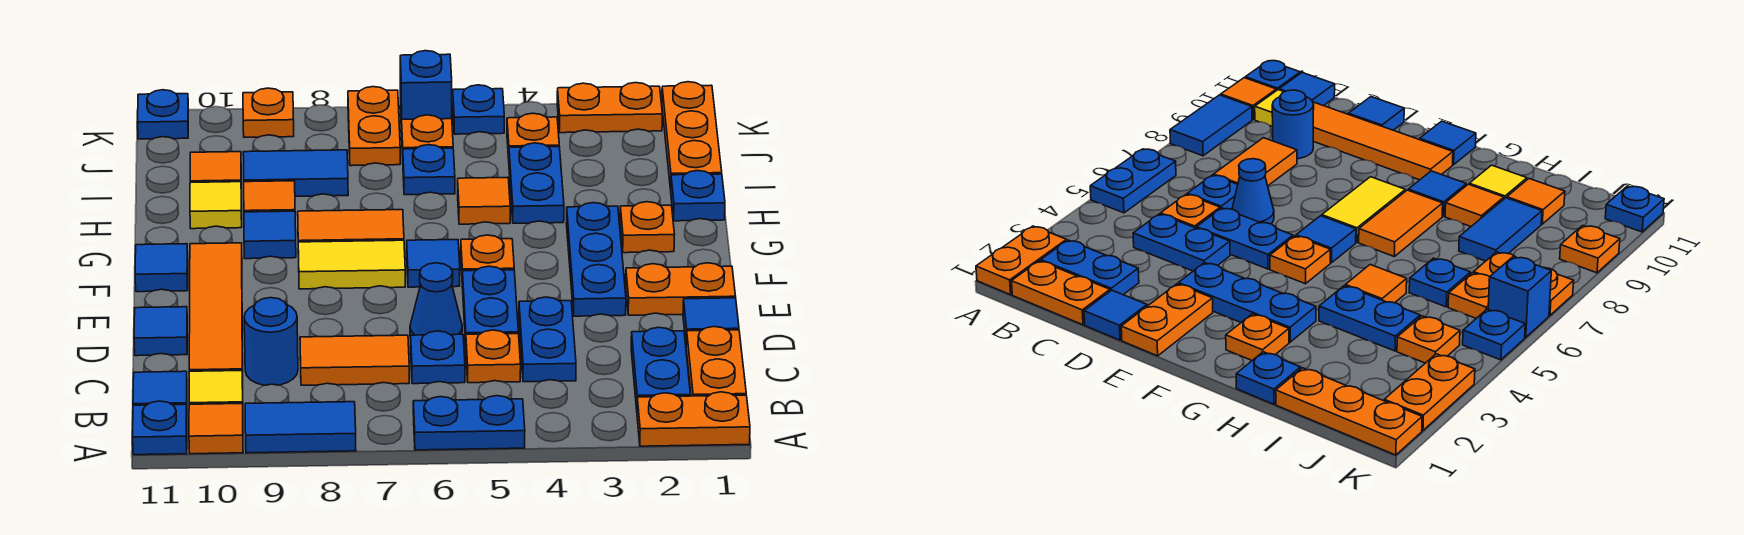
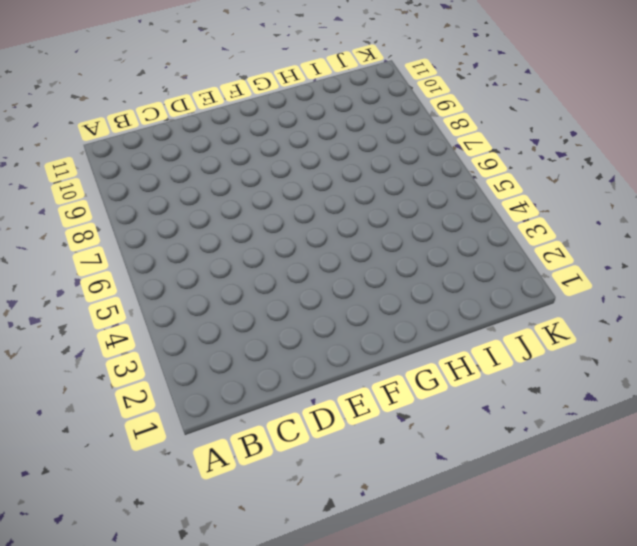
none -> orange plate A1:A2 level 1
none -> blue plate A5:A6 level 1
none -> blue tile A8:A9 level 1
none -> orange tile A10 level 1

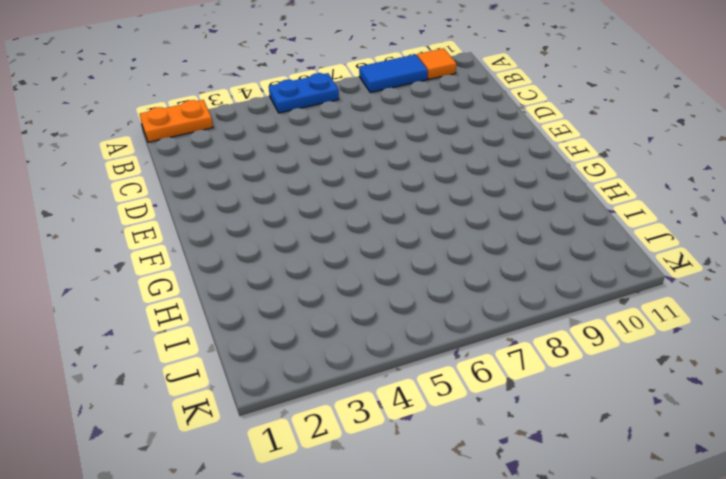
none -> blue plate A11 level 1
none -> orange plate B1:C1 level 1
none -> blue plate B2:C2 level 1
none -> yellow tile B10 level 1

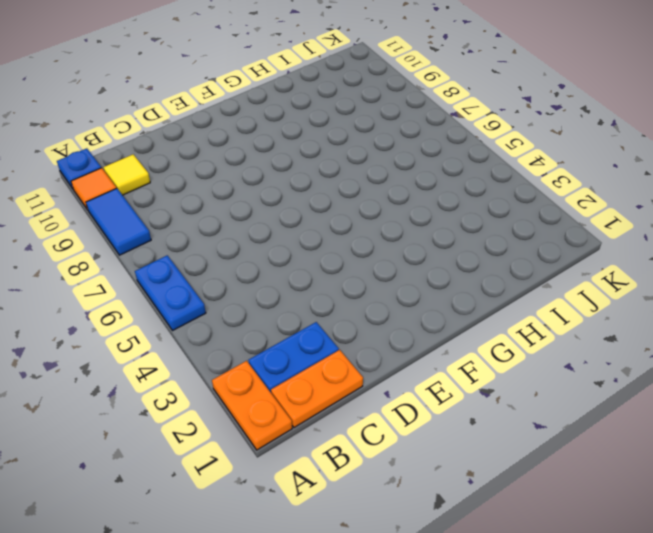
none -> blue tile B11 level 1
none -> blue plate C4:D4 level 1
none -> orange plate C5 level 1
none -> blue plate C6 level 1

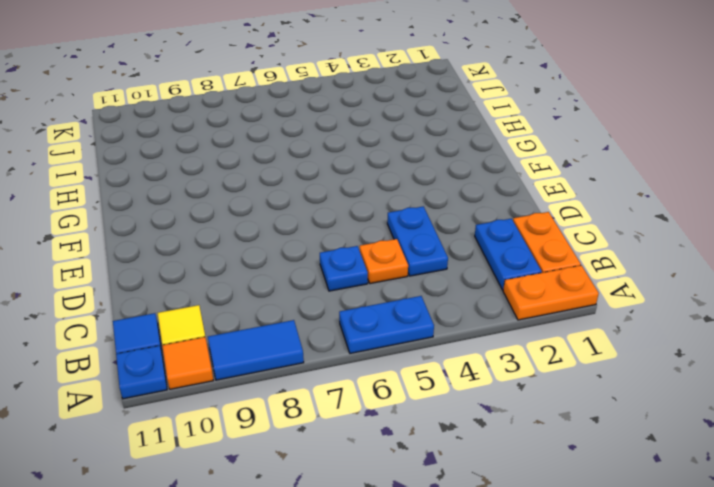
none -> orange tile C7:C8 level 1
none -> blue round brick C9 level 1
none -> orange tile C10:F10 level 1
none -> blue tile D1 level 1

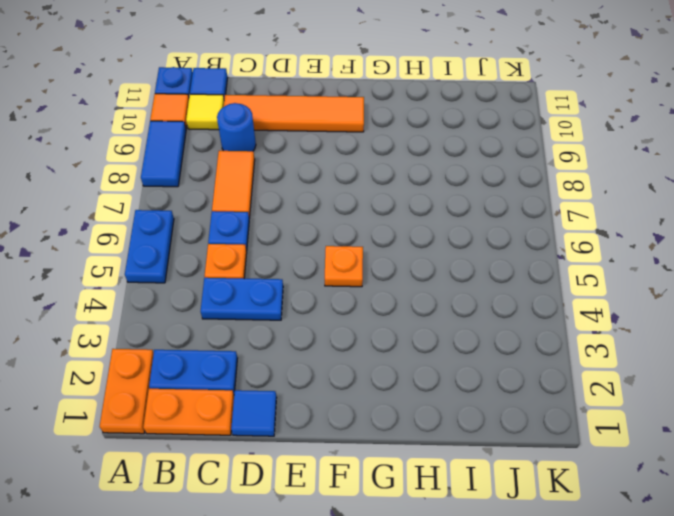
none -> blue plate D5:E5 level 1
none -> blue cone D6 level 1
none -> blue tile D11 level 1
none -> orange plate E1:E2 level 1

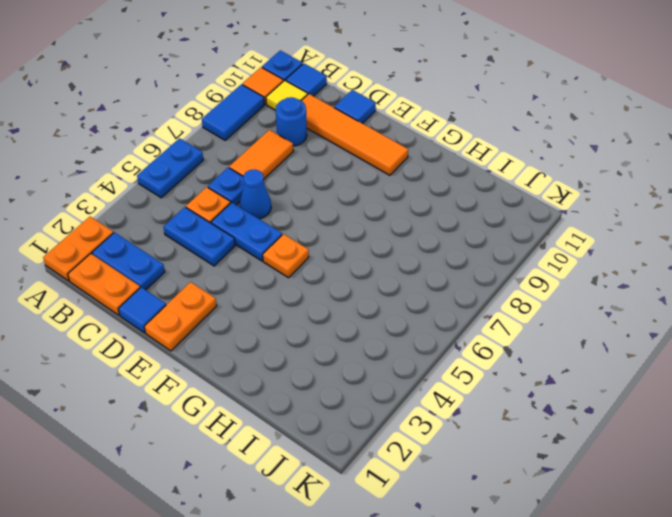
none -> blue plate E3:G3 level 1
none -> blue tile F6 level 1
none -> yellow tile F7:F8 level 1
none -> blue tile F11 level 1

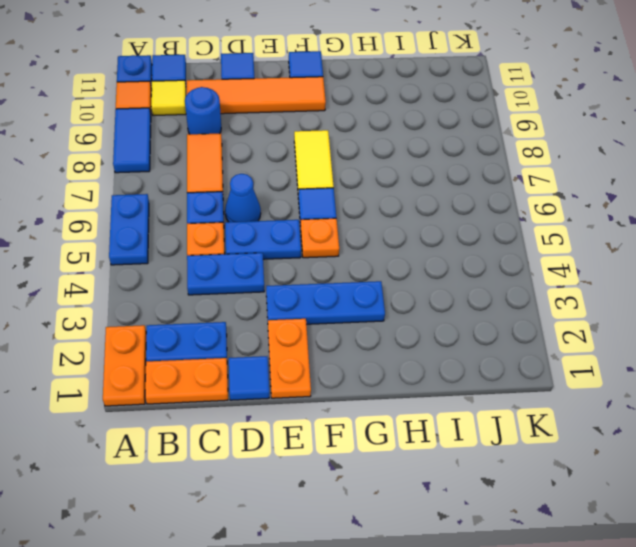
none -> orange plate G2 level 1
none -> orange tile G7:G8 level 1
none -> blue tile G9 level 1
none -> blue plate H1 level 1

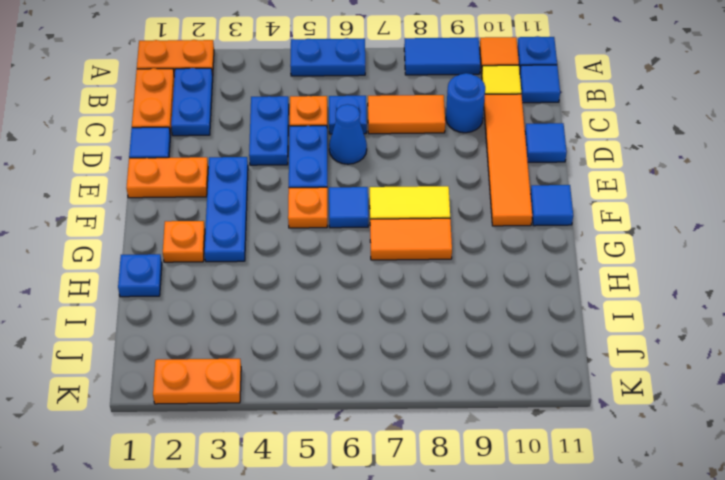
none -> blue tile G9 level 1
none -> blue plate H4:I4 level 1
none -> orange tile H5 level 1
none -> orange tile H9 level 1

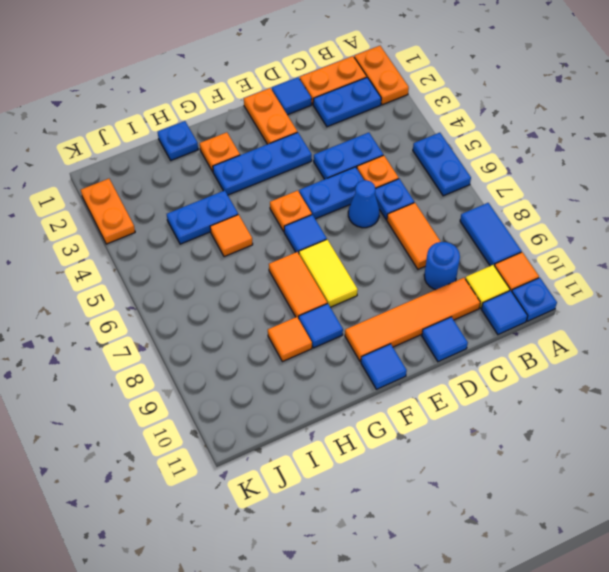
none -> yellow tile H10 level 1
none -> orange plate I1:K1 level 1
none -> blue plate I6 level 1
none -> blue tile I8:I9 level 1

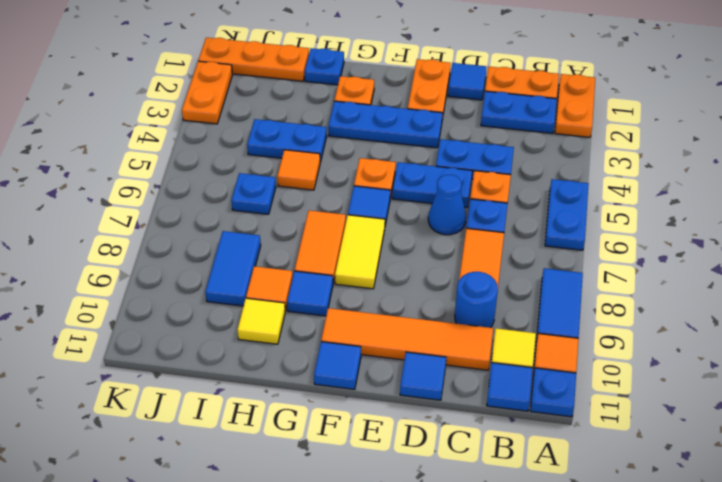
none -> orange tile I10 level 1
none -> orange plate J4 level 1
none -> orange plate J6 level 1
none -> orange plate J7:K7 level 1

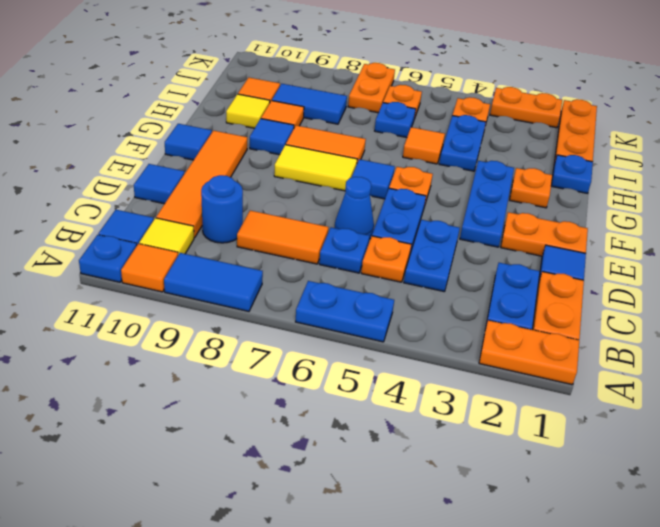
none -> blue plate K5 level 1
none -> blue brick K6 level 1
none -> orange plate K9 level 1
none -> blue plate K11 level 1

